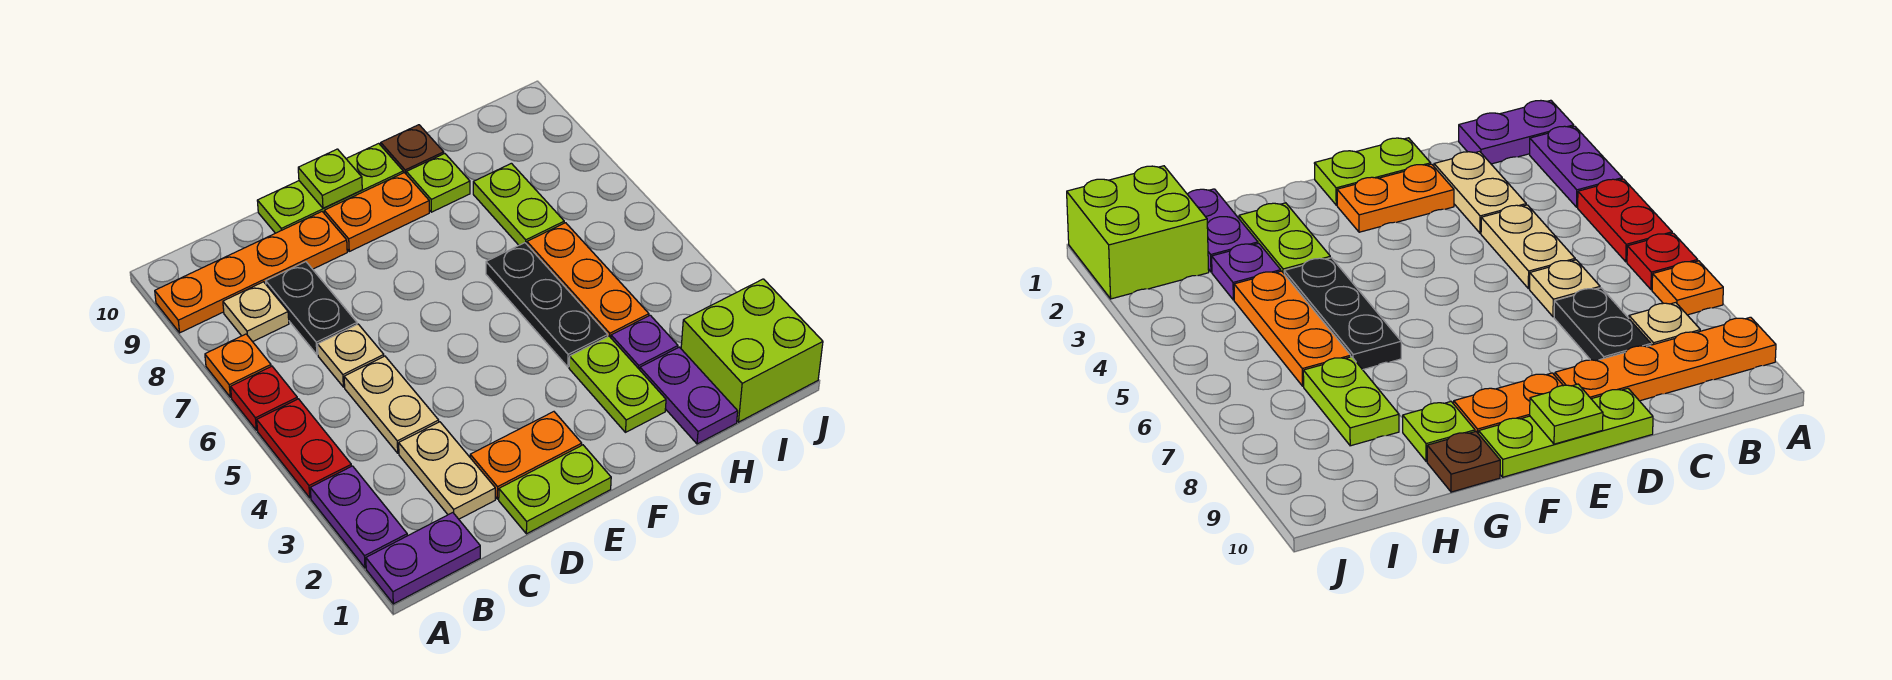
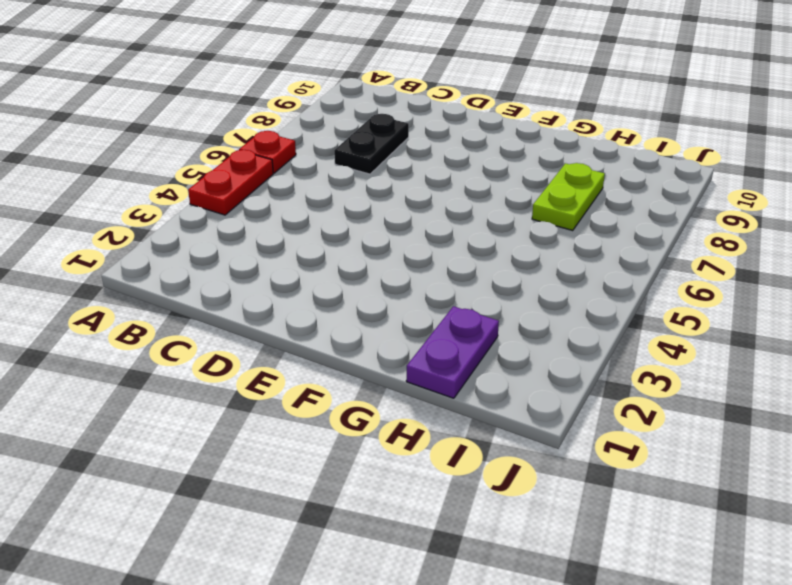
none -> purple plate A1:B1 level 1
none -> purple plate A2:A3 level 1
none -> orange plate A7 level 1

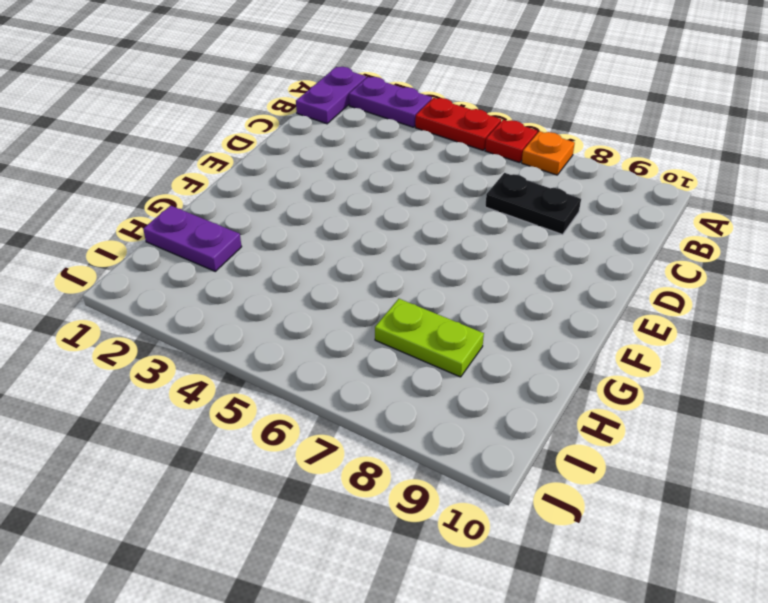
none -> orange plate A9:D9 level 1
none -> tan plate B8 level 1
none -> tan plate C2:C3 level 1

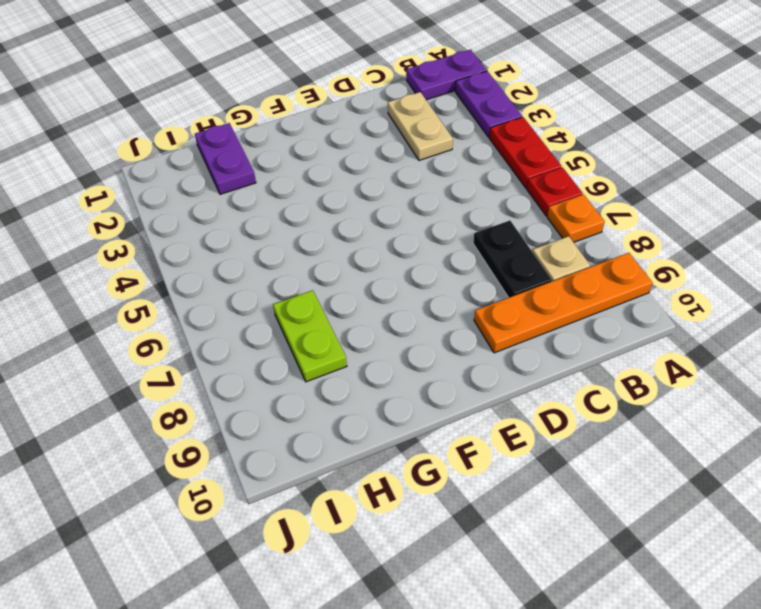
none -> tan plate C4:C5 level 1
none -> tan plate C6 level 1
none -> lime plate D1:E1 level 1

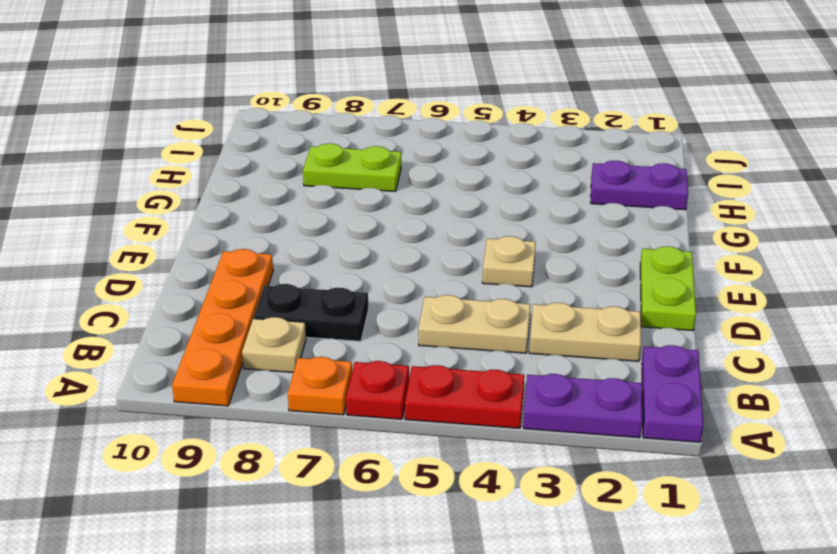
tan plate E4 level 1 -> tan plate C6 level 1
none -> orange plate D2:E2 level 1
none -> lime plate D10:F10 level 1
none -> orange plate E9:F9 level 1

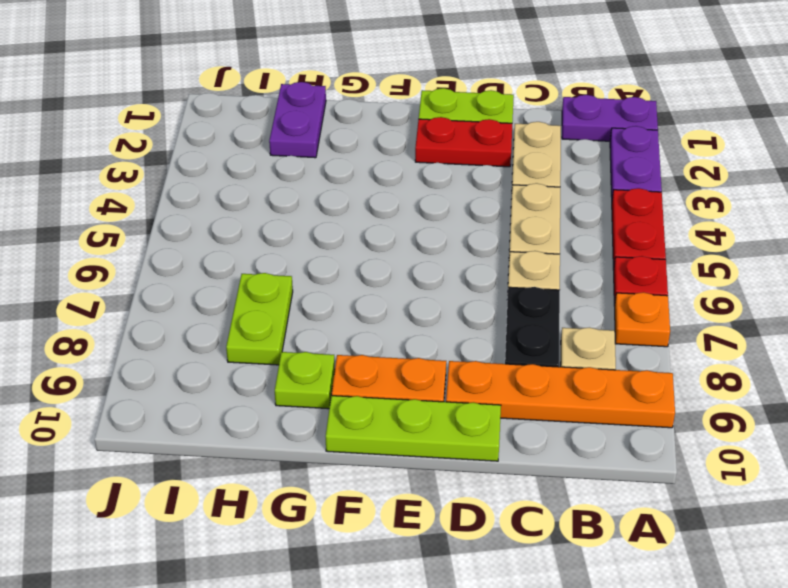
red plate D2:E2 level 1 -> orange plate D2:E2 level 1
none -> lime plate G2:G3 level 1
none -> black plate G4:G6 level 1
none -> brown plate G10 level 1

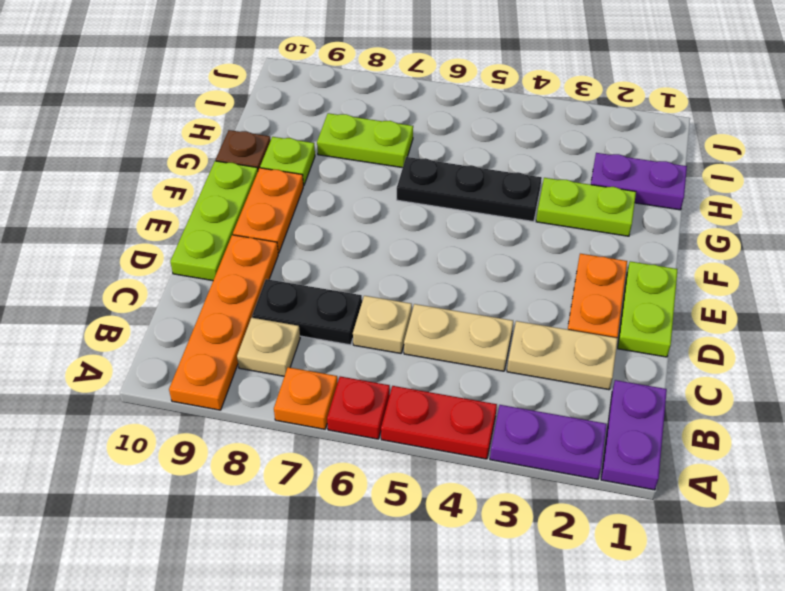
none -> purple plate H3 level 1
none -> orange plate H4:H6 level 1
none -> lime brick I1:J2 level 1

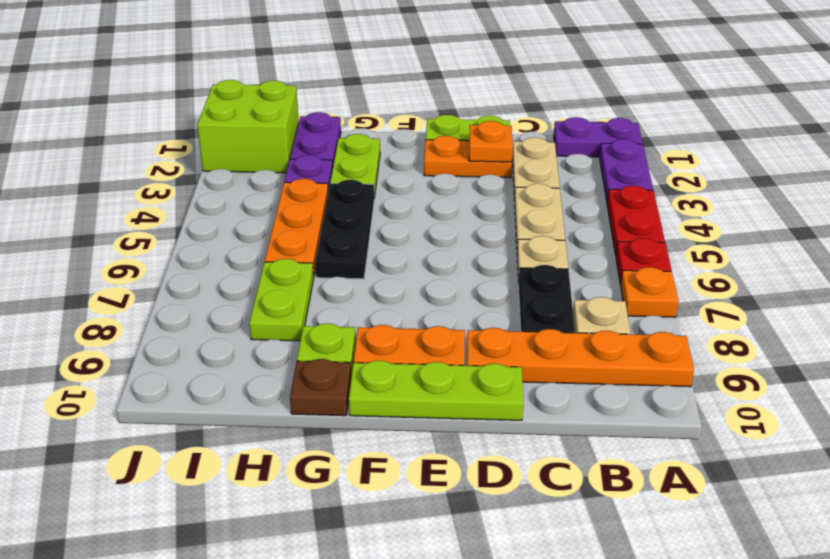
orange plate D2 level 2 -> none
none -> lime plate E10 level 2

